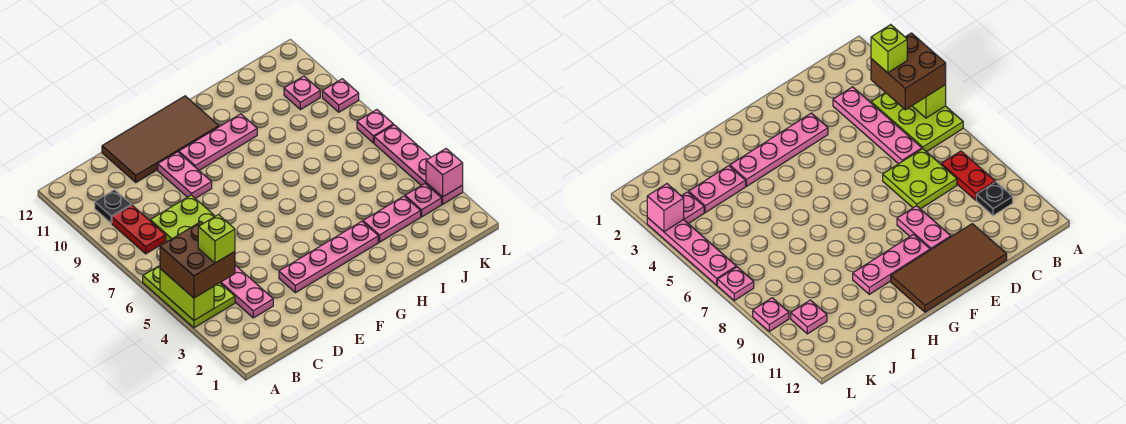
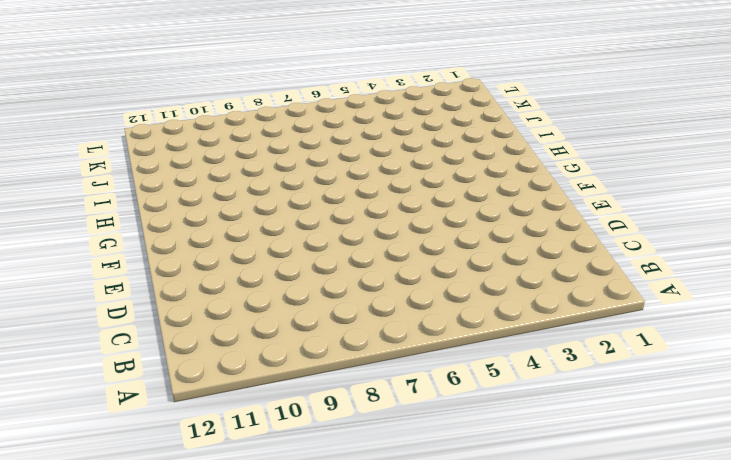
none -> lime plate A4:B6 level 1
none -> red plate B8:B9 level 1
none -> black plate B10 level 1

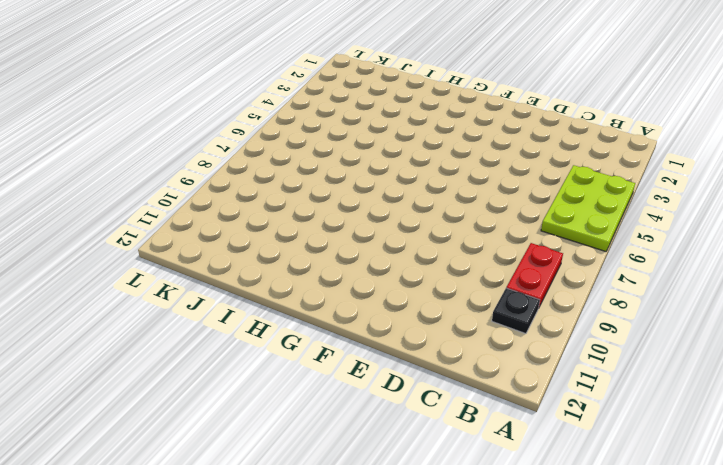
none -> pink plate C3:C6 level 1
none -> lime plate C7:D8 level 1
none -> brown tile D11:G12 level 1

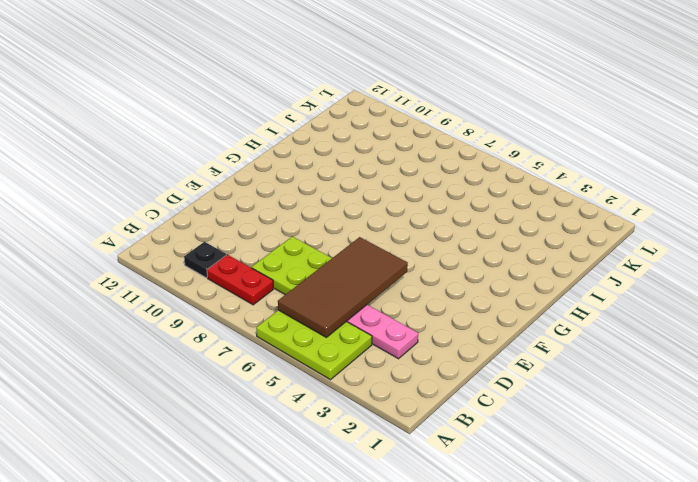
brown tile B5:E6 level 2 -> brown tile D11:G12 level 1
none -> pink plate E3:H3 level 1
none -> pink plate E9:E10 level 1
none -> pink plate F10:H10 level 1

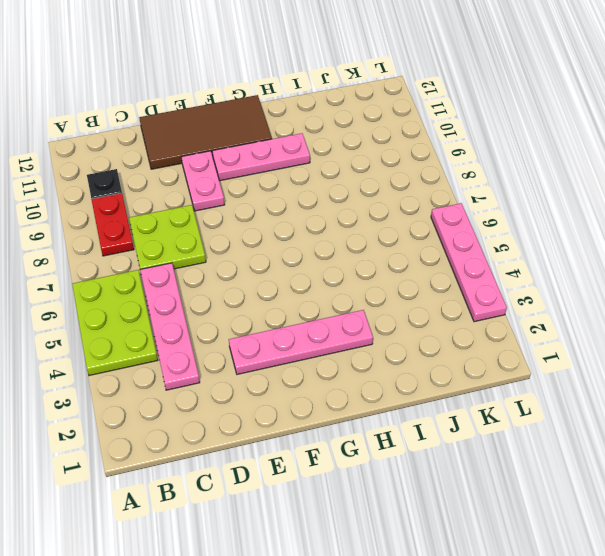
none -> pink plate I3:J3 level 1
none -> pink plate K3 level 1
none -> pink plate K10 level 1

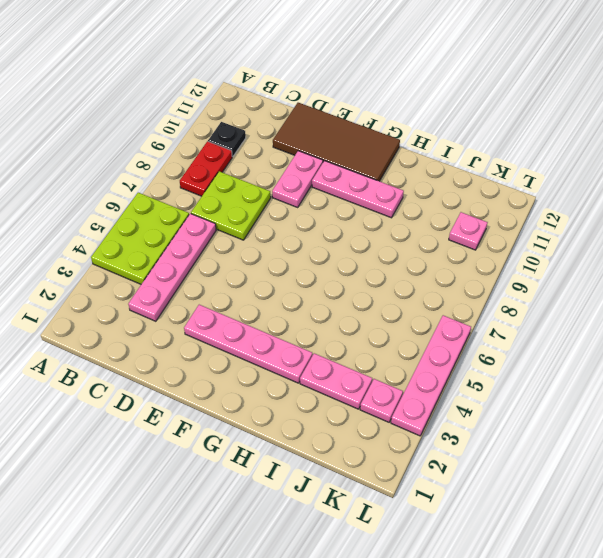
none -> pink plate L7 level 1
none -> pink plate L9 level 1
none -> lime brick A4:A5 level 2

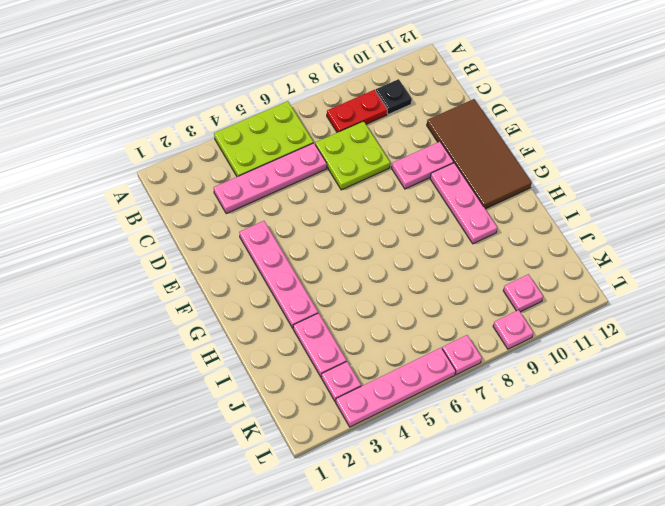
none -> lime brick A4:A5 level 2
none -> pink brick L3 level 2
none -> brown brick A4:B5 level 3

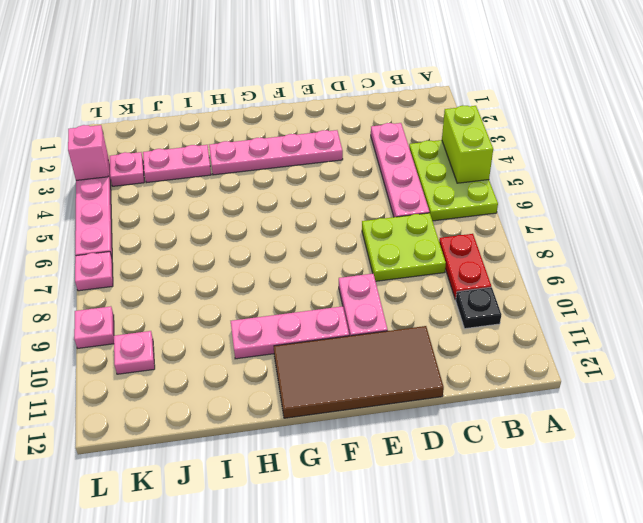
none -> brown brick A4:B5 level 3
none -> lime brick B4 level 4

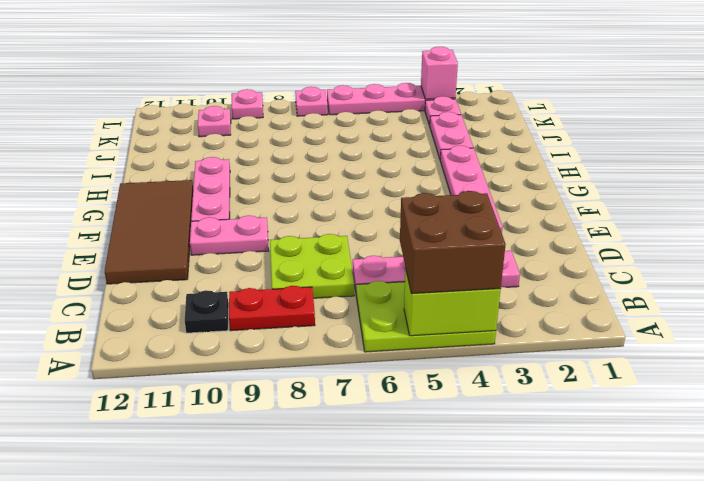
none -> lime brick B4 level 4

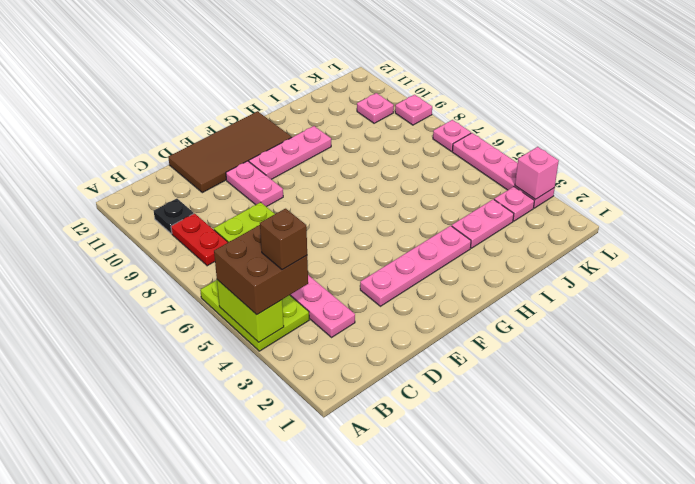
brown brick B4 level 4 -> lime brick B4 level 4

